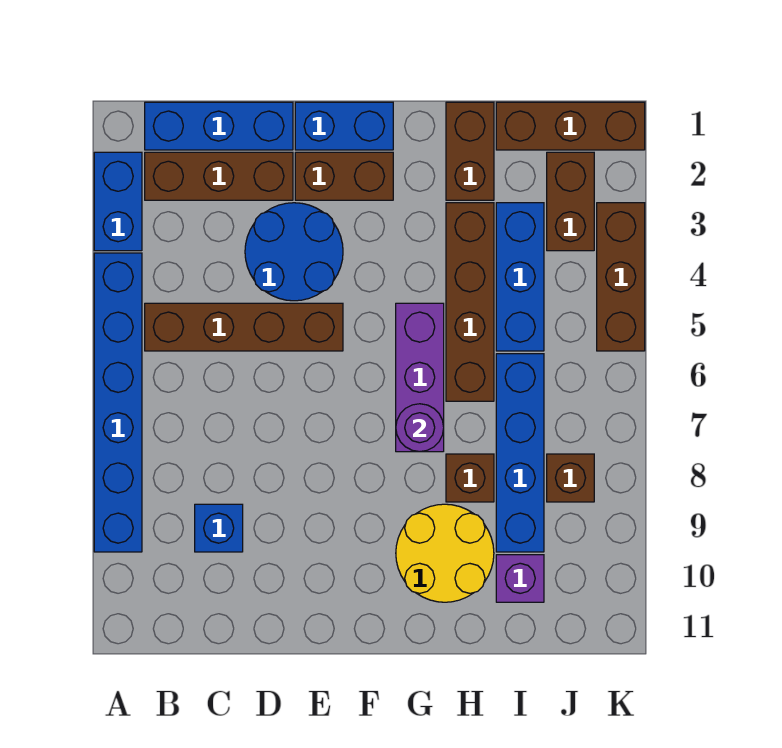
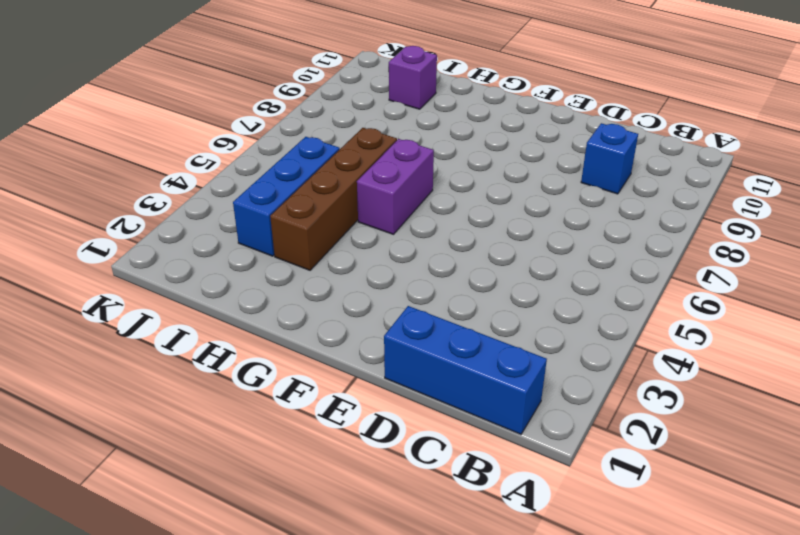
purple brick G5:G6 level 1 -> purple brick G5:G7 level 1
none -> blue brick A2:A3 level 1
none -> blue brick A4:A9 level 1
none -> brown brick B2:D2 level 1

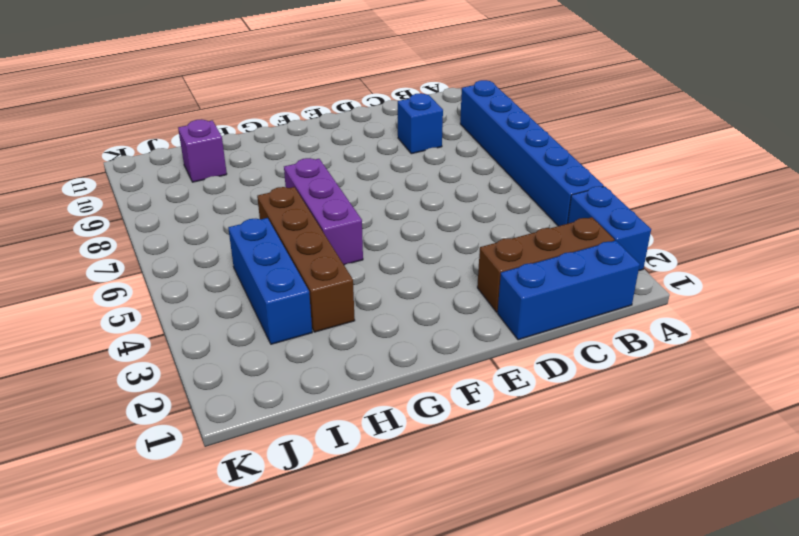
none -> brown brick B5:E5 level 1
none -> blue round brick D3:E4 level 1
none -> blue brick E1:F1 level 1

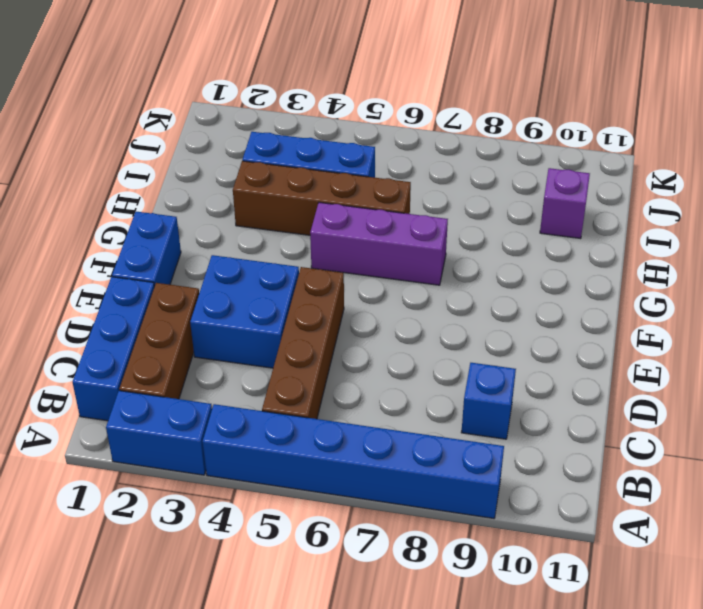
blue brick D3:E4 level 1 -> blue round brick D3:E4 level 1
none -> brown brick E2:F2 level 1
none -> yellow round brick G9:H10 level 1
none -> brown brick H1:H2 level 1

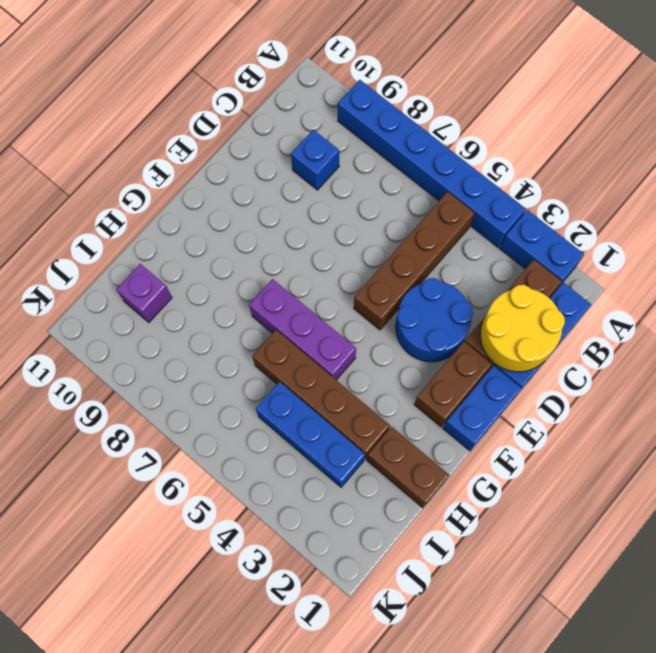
yellow round brick C1:D2 level 2 -> yellow round brick G9:H10 level 1
none -> brown brick H8 level 1
none -> brown brick I1:K1 level 1
none -> blue brick I6:I9 level 1

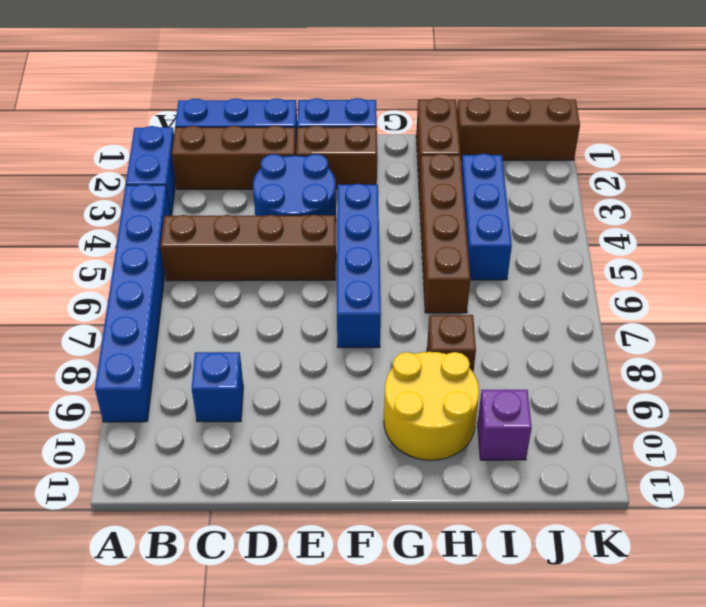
blue brick F4:F7 level 1 -> blue brick I6:I9 level 1
none -> purple brick G5:G7 level 1
none -> brown brick J2:J3 level 1
none -> brown brick J8 level 1

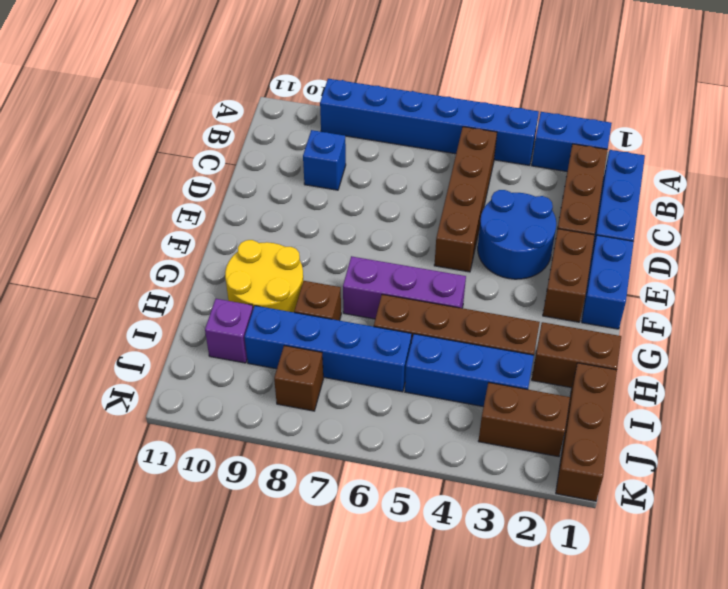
none -> brown brick K3:K5 level 1
none -> purple round brick G7 level 2

